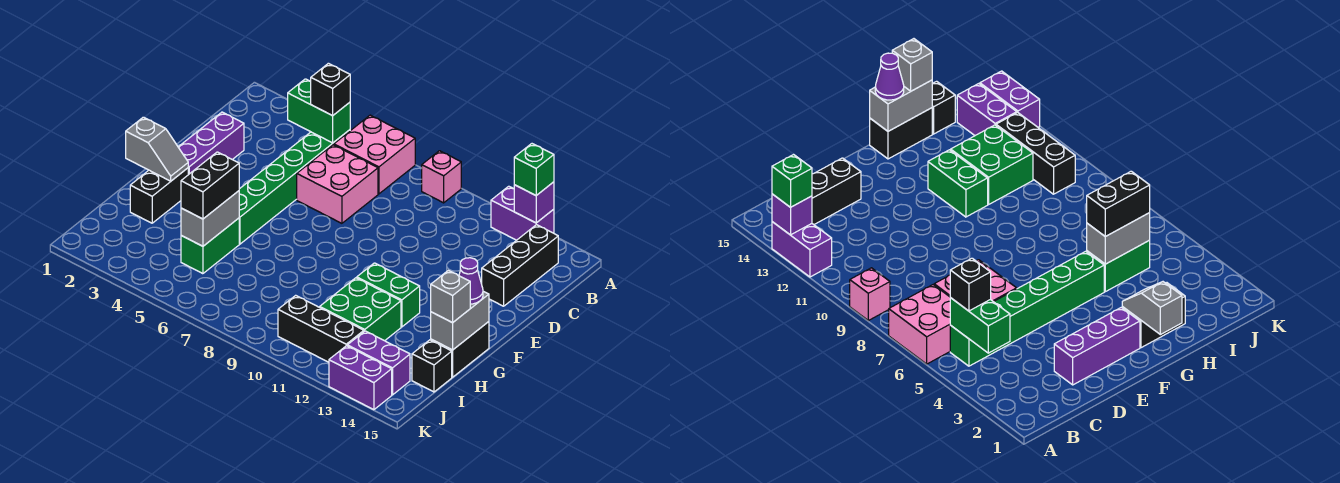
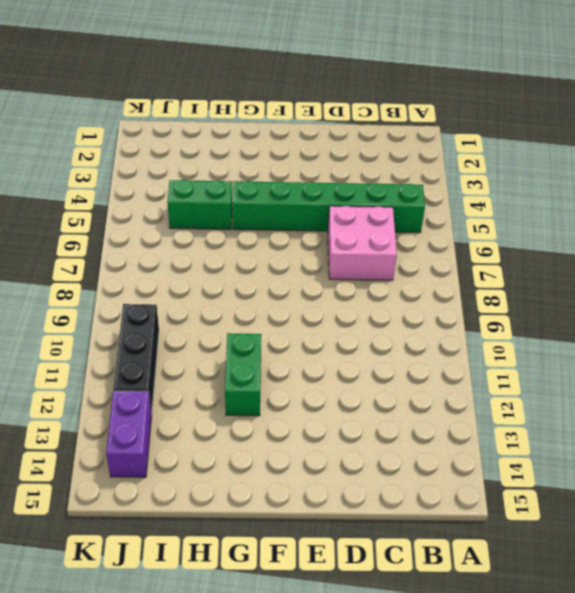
none -> pink brick A6:B7 level 1
none -> pink brick A9 level 1
none -> purple brick A12:A13 level 1

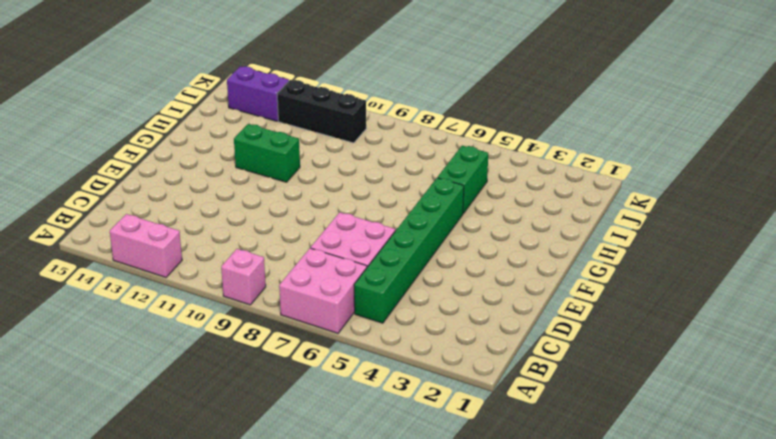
pink brick A12:A13 level 1 -> purple brick A12:A13 level 1
none -> black brick B14:D14 level 1
none -> purple brick D2:F2 level 1
none -> black brick G2:H2 level 1

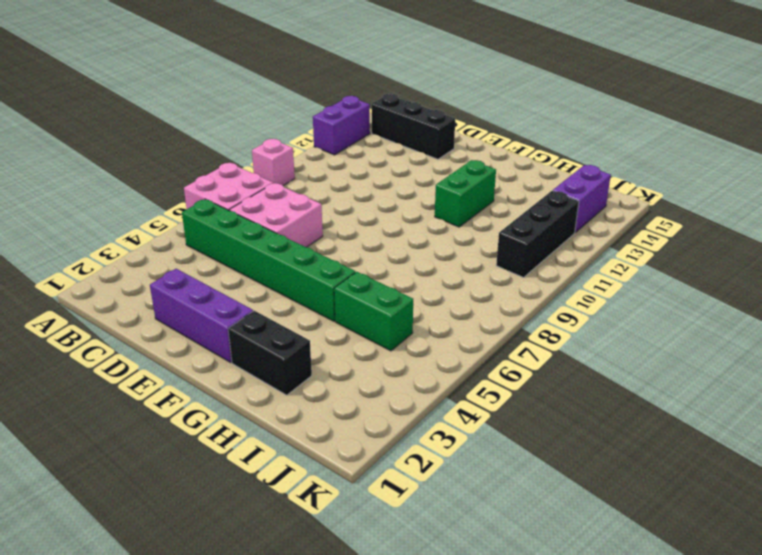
none -> black brick G15:H15 level 1
none -> green brick H11:I12 level 1
none -> black brick I15 level 1

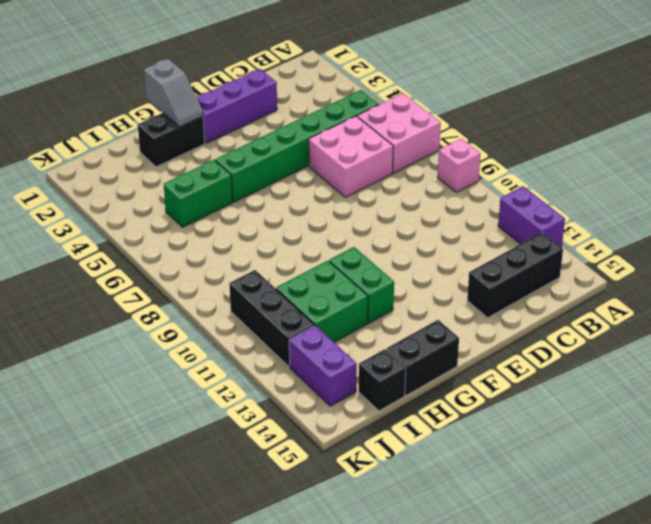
none -> purple brick K13:K14 level 1
none -> purple brick A13 level 2
none -> green brick B4:B5 level 2

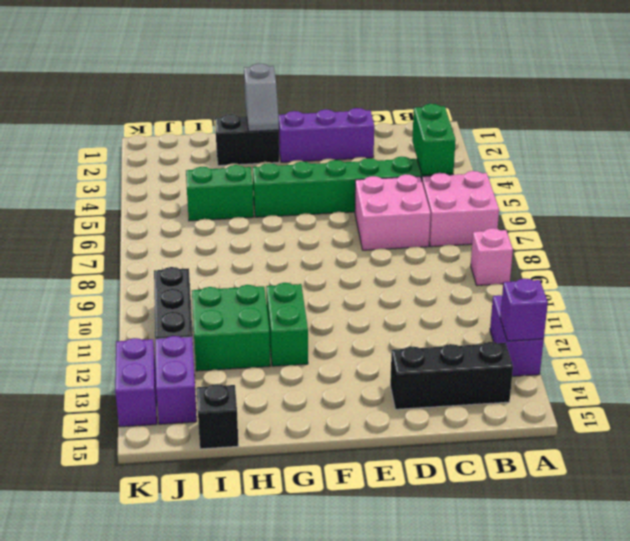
none -> black brick G15:H15 level 1
none -> grey brick G15:H15 level 2
none -> grey brick H5:I5 level 2

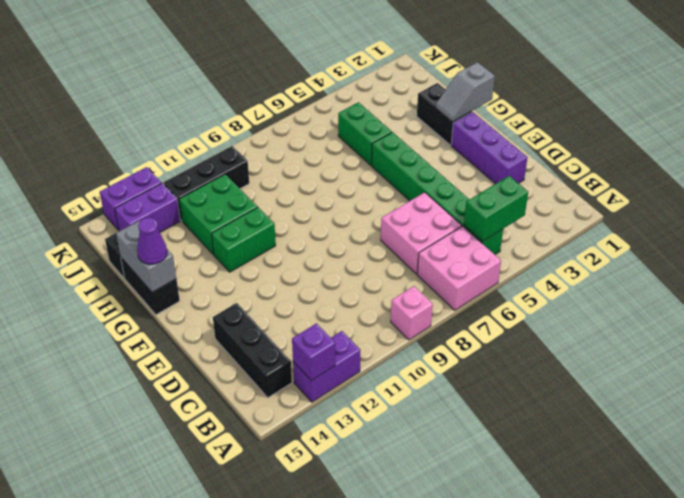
none -> grey brick H5:I5 level 2
none -> green brick A13 level 3
none -> black brick B5 level 3

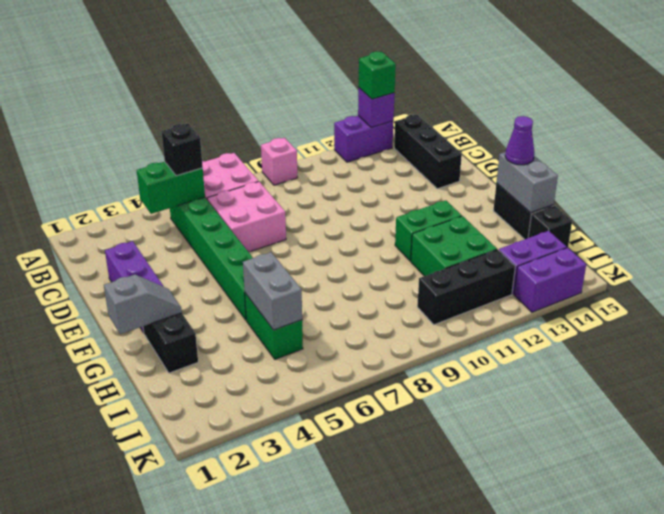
none -> black brick H5:I5 level 3
none -> grey brick H15 level 3

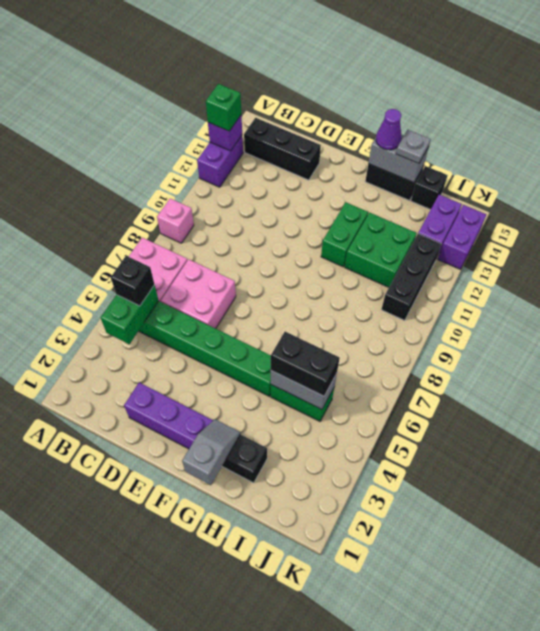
grey plate H15 level 3 -> grey brick H15 level 3

